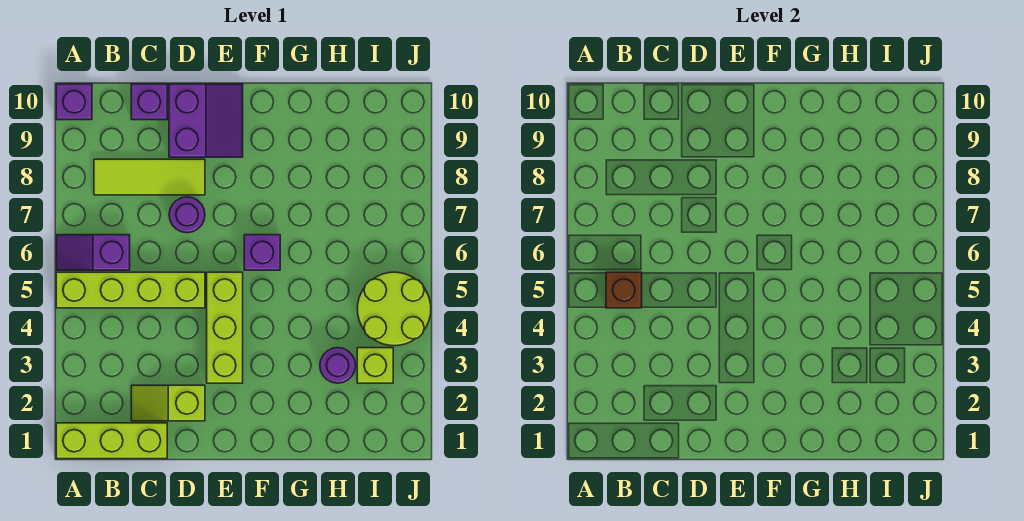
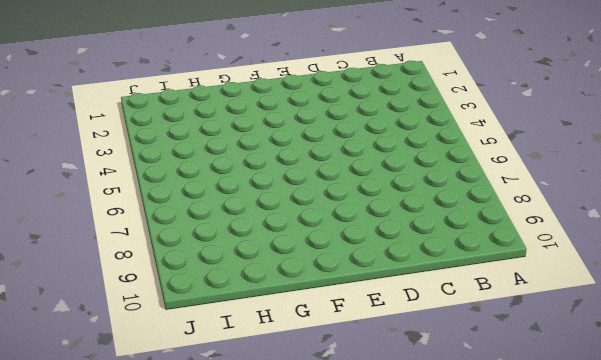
none -> lime brick A1:C1 level 1
none -> lime brick A5:D5 level 1
none -> purple slope A6:B6 level 1 top B

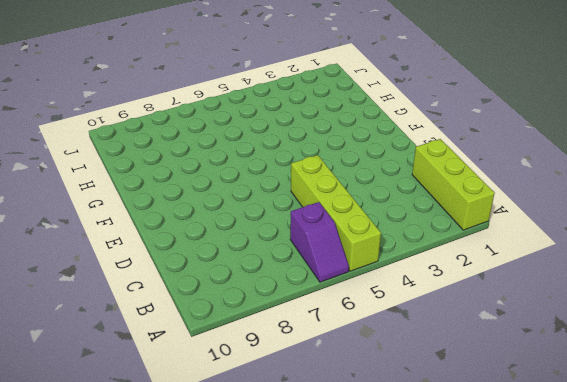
none -> purple brick A10 level 1
none -> lime tile B8:D8 level 1
none -> lime slope C2:D2 level 1 top D

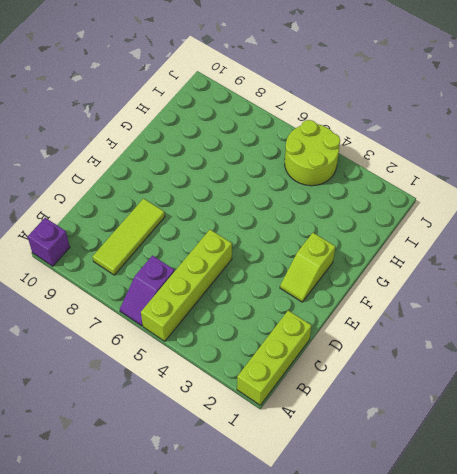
lime slope E2:F2 level 1 top F -> lime slope C2:D2 level 1 top D
none -> purple brick C10 level 1
none -> purple round brick D7 level 1
none -> purple slope D9:E10 level 1 top D

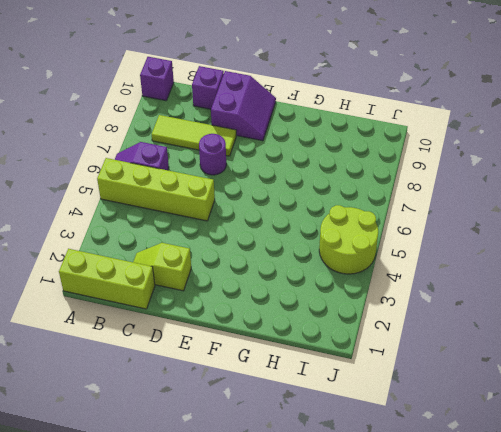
none -> lime brick E3:E5 level 1
none -> purple brick F6 level 1
none -> purple round brick H3 level 1

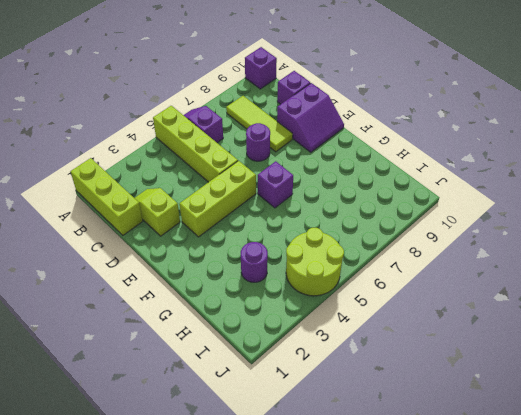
none -> lime brick I3 level 1
none -> brown brick B5 level 2

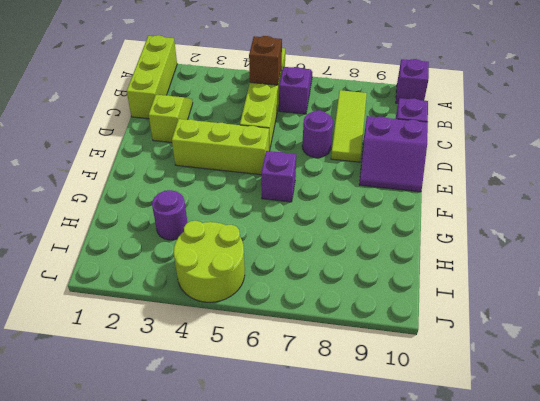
none -> lime brick I3 level 1

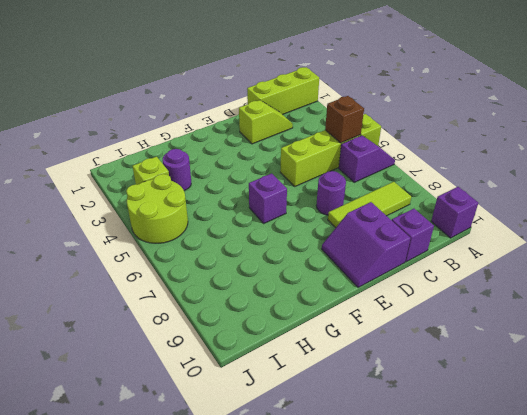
none -> lime brick E3:E5 level 1

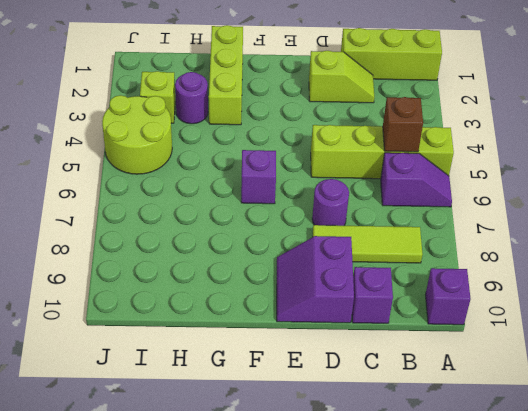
lime brick G1:G3 level 1 -> lime brick E3:E5 level 1

